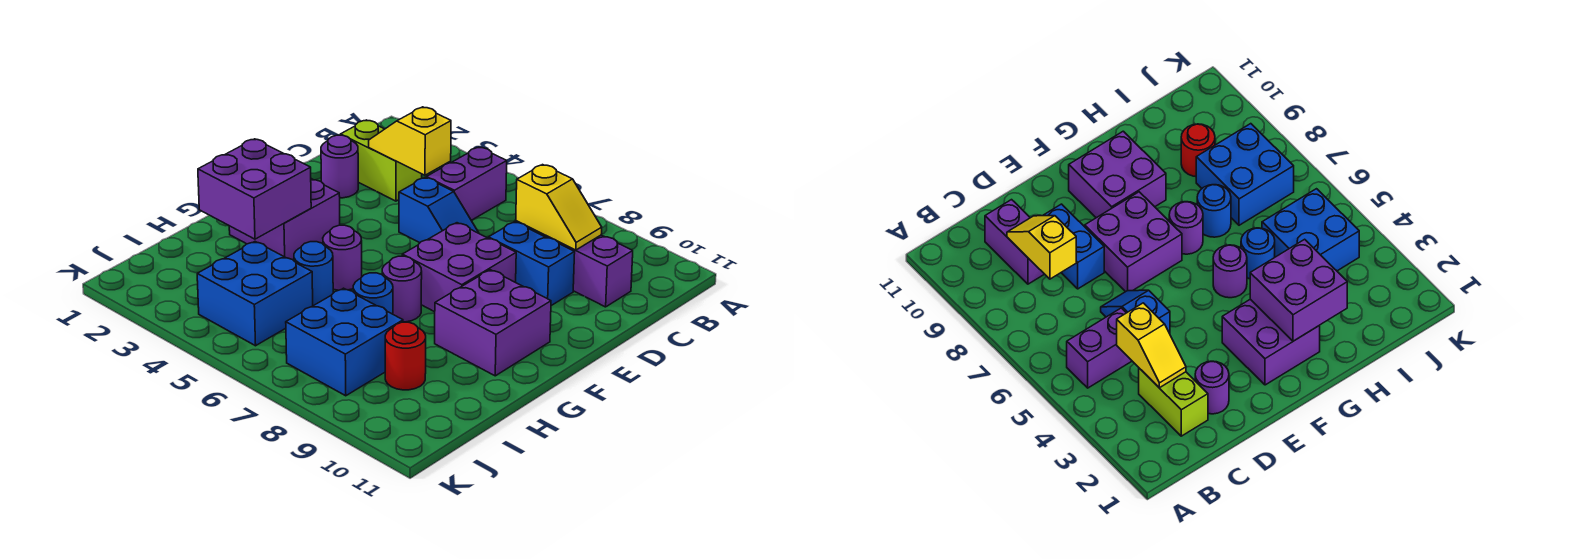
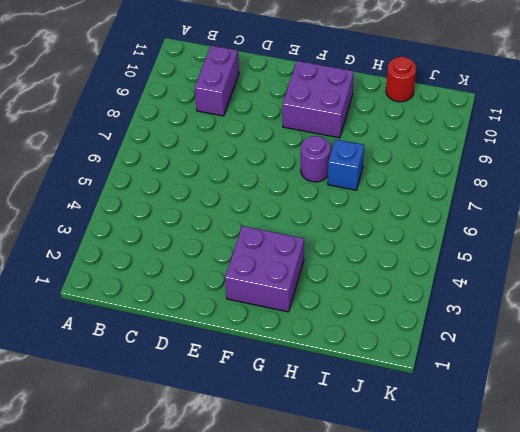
blue brick H7 level 1 -> blue round brick H7 level 1
red round brick I11 level 1 -> red round brick I9 level 1
none -> purple brick B5:C5 level 1
none -> lime brick C2:C3 level 1
none -> purple round brick D2 level 1

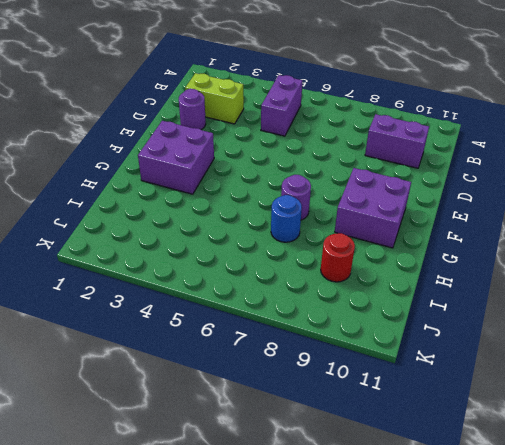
none -> blue slope D5:D6 level 1 top 5
none -> blue brick D8:D9 level 1
none -> purple brick E7:F8 level 1

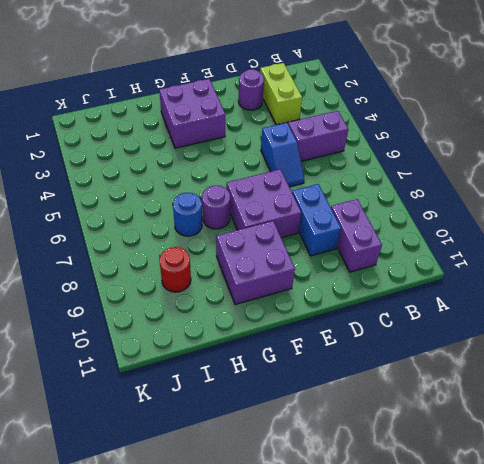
none -> purple round brick G5 level 1
none -> blue round brick H5 level 1
none -> blue brick I4:J5 level 1

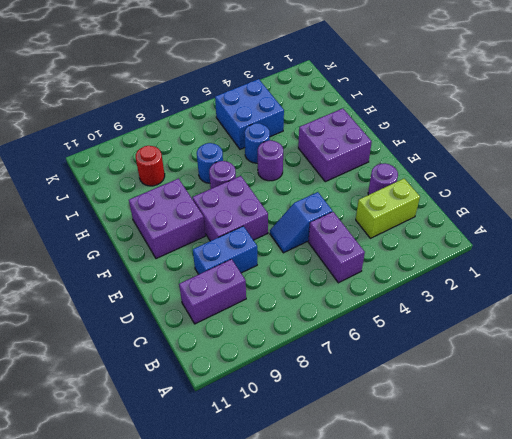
none -> blue brick I7:J8 level 1
none -> yellow slope C3:C4 level 2 top 4
none -> yellow slope C8:C9 level 2 top 8

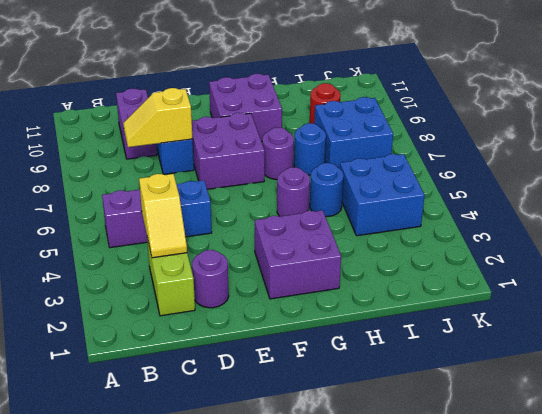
yellow slope C8:D8 level 2 top D -> yellow slope C8:C9 level 2 top 8
none -> purple brick G2:H3 level 2

